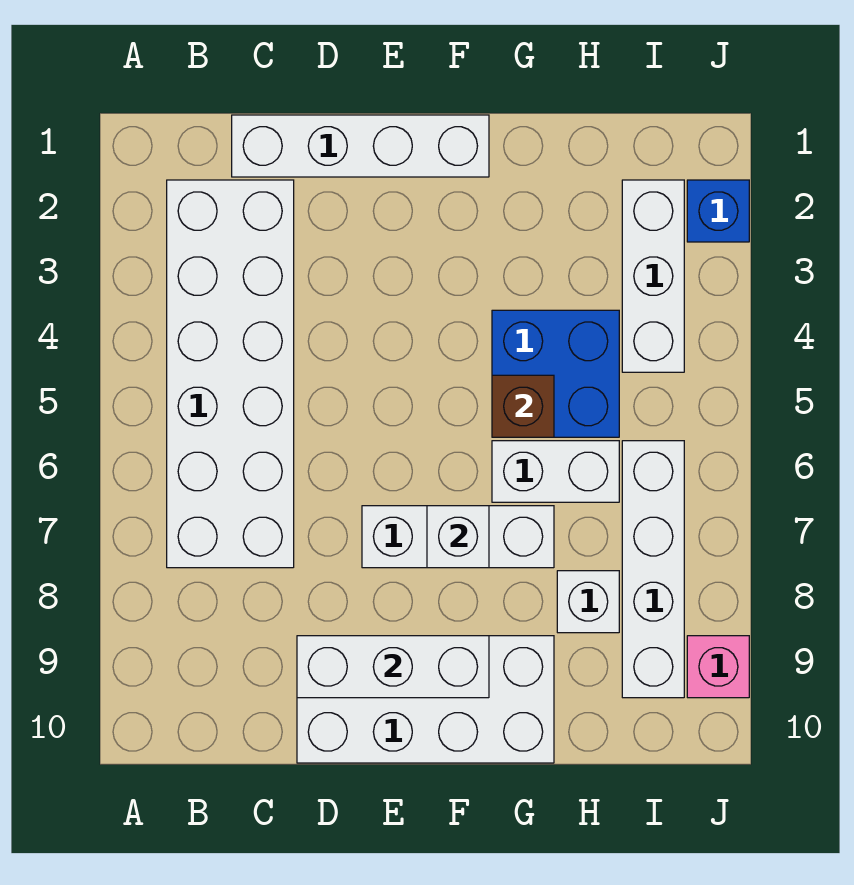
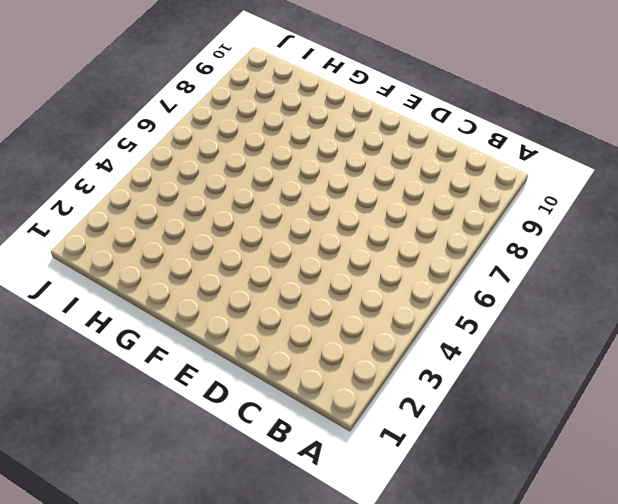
none -> white brick B2:C7 level 1
none -> white brick C1:F1 level 1
none -> white brick D9:G10 level 1

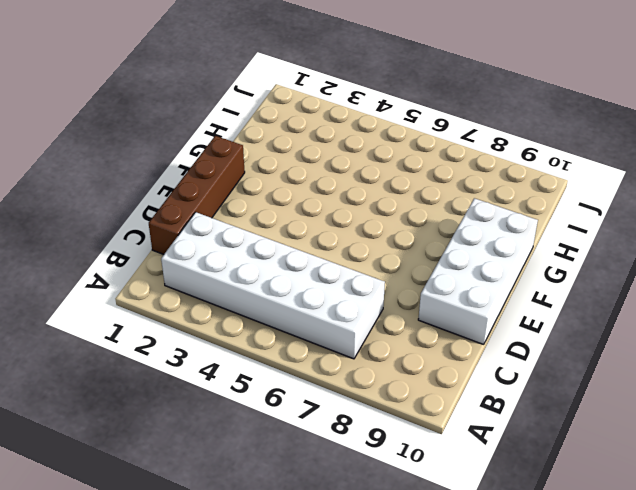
brown brick C1:F1 level 1 -> white brick C1:F1 level 1
none -> white brick E7:G7 level 1
none -> blue brick G4:H5 level 1
none -> white brick G6:H6 level 1

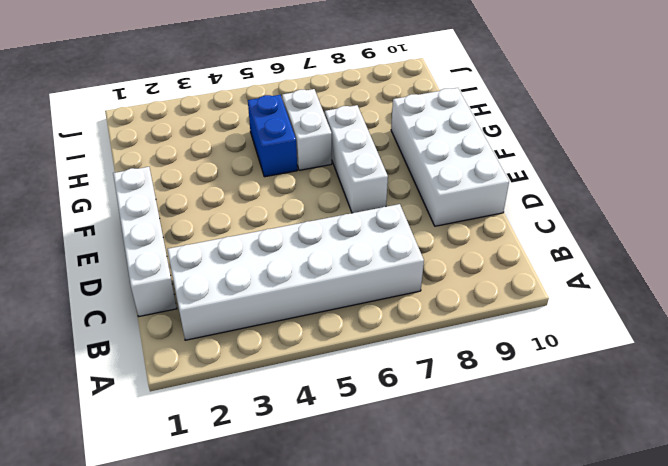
blue brick G5:H5 level 1 -> blue brick G4:H5 level 1
none -> white brick H8 level 1
none -> white brick I2:I4 level 1
none -> white brick I6:I9 level 1

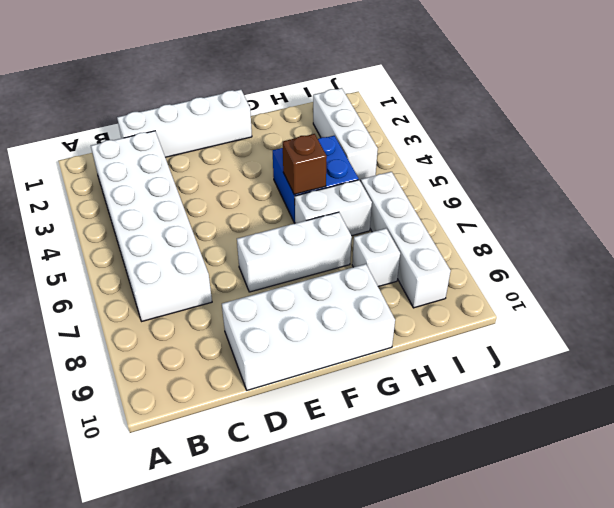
none -> blue brick J2 level 1
none -> pink brick J9 level 1
none -> white brick D9:F9 level 2

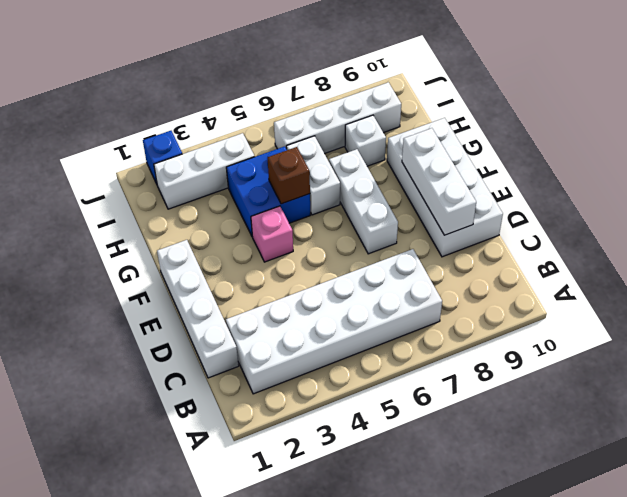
pink brick F4 level 1 -> pink brick J9 level 1
none -> white brick F7 level 2

